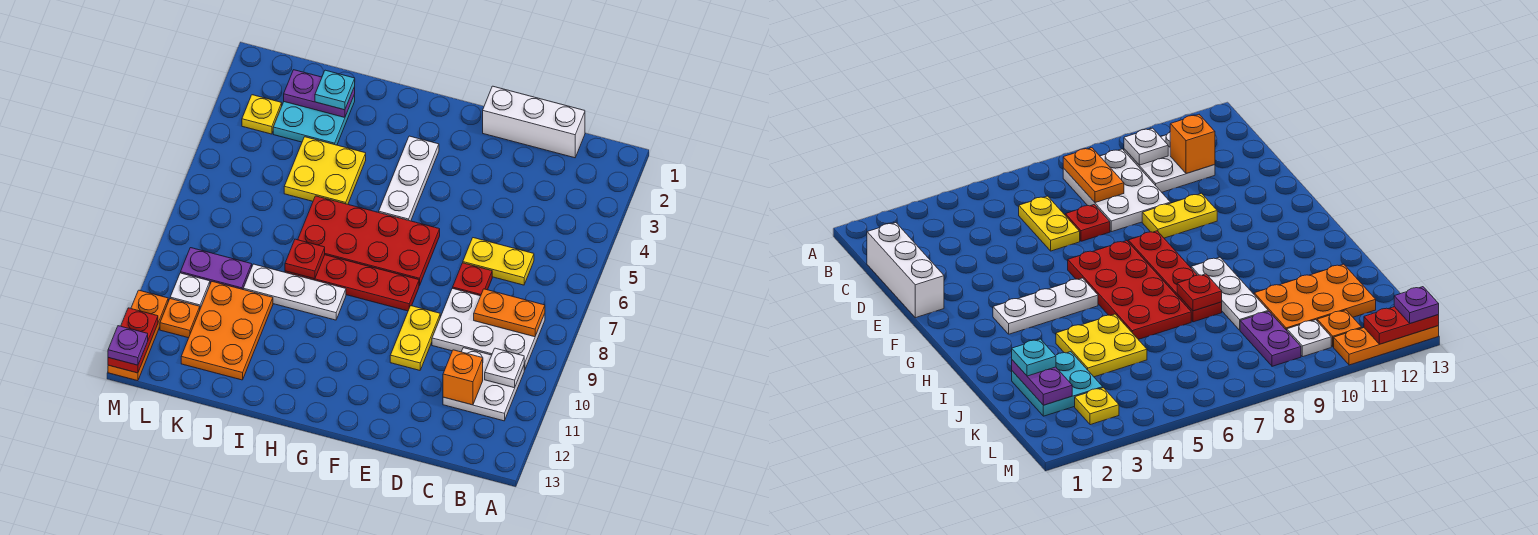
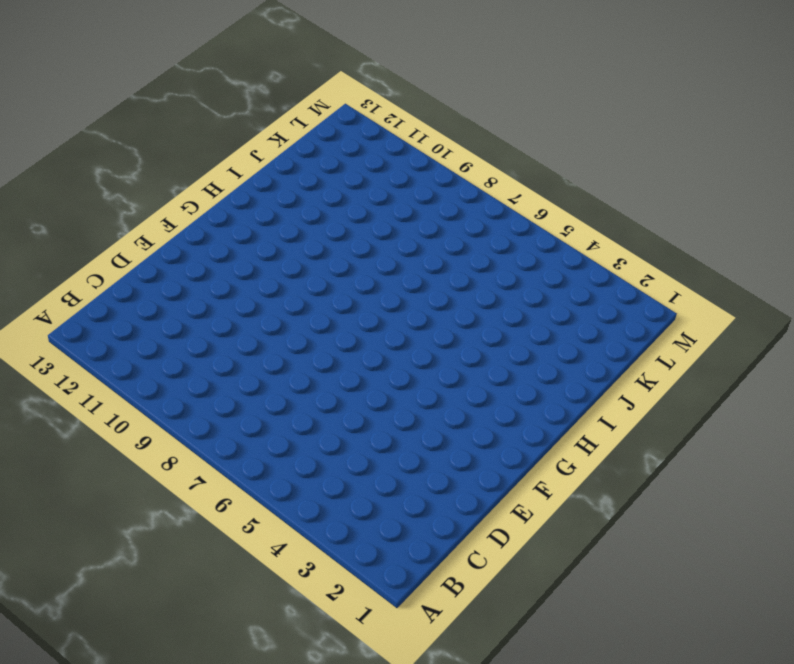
none -> white plate B8:D9 level 1
none -> white plate B10:C11 level 1
none -> white brick C1:E1 level 1

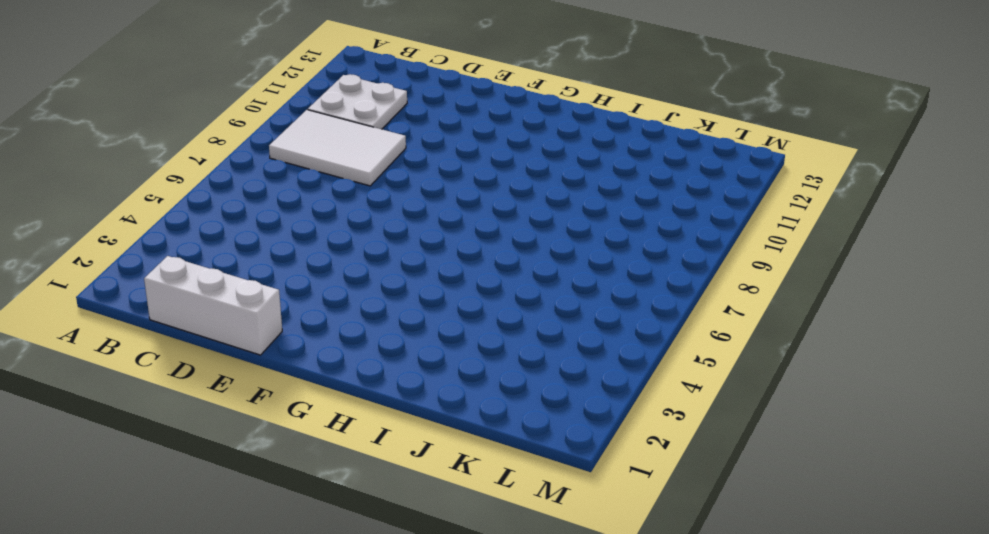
white tile B8:D9 level 1 -> white plate B8:D9 level 1
none -> yellow plate C6:D6 level 1
none -> red plate D7 level 1
none -> yellow plate E9:E10 level 1

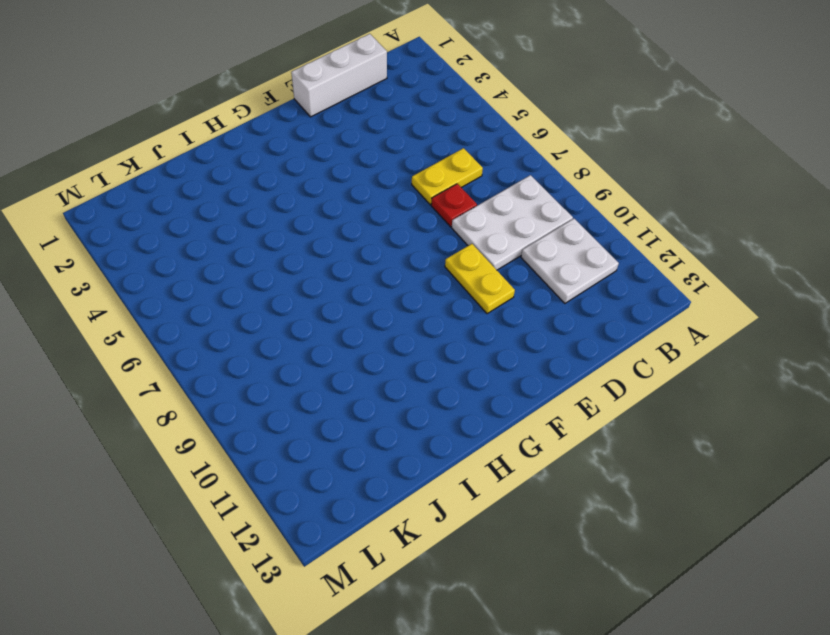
none -> red plate F6:I7 level 1
none -> red plate F8:I8 level 1
none -> white plate G3:G5 level 1

